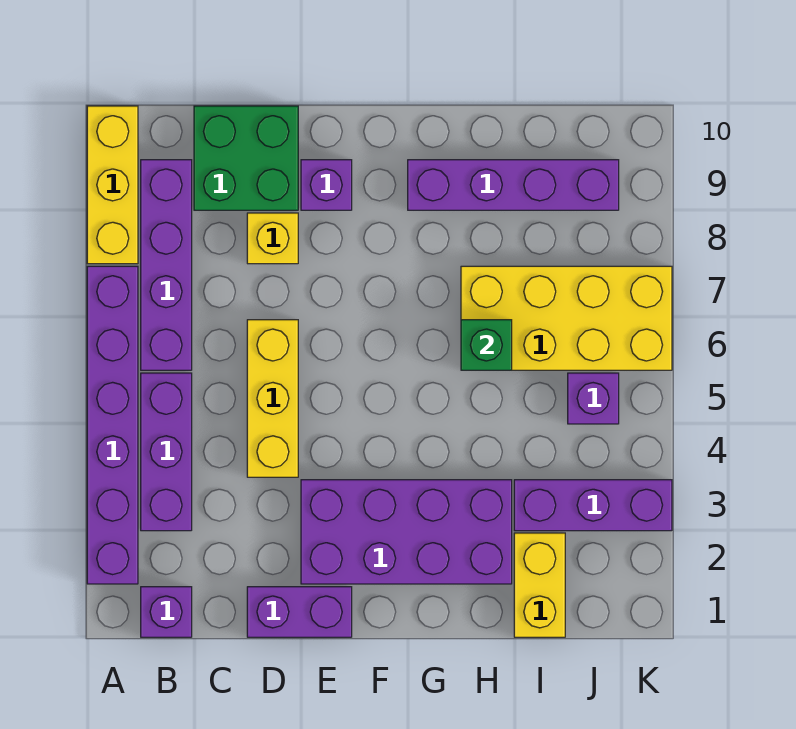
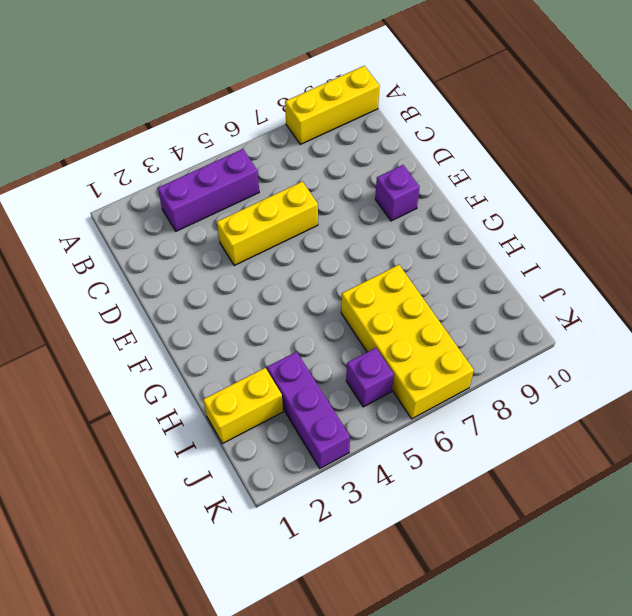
none -> purple brick A2:A7 level 1
none -> purple brick B1 level 1
none -> purple brick B6:B9 level 1

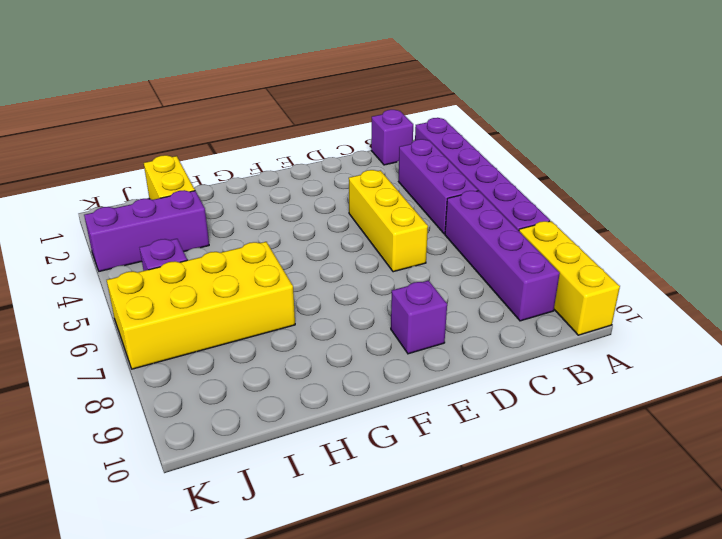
none -> green brick C9:D10 level 1
none -> purple brick D1:E1 level 1
none -> yellow brick D8 level 1

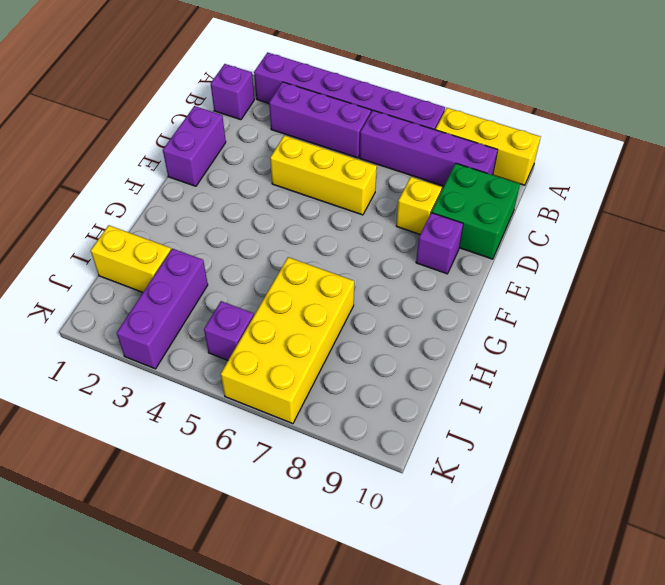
none -> purple brick E2:H3 level 1
none -> purple brick G9:J9 level 1
none -> green brick H6 level 2

